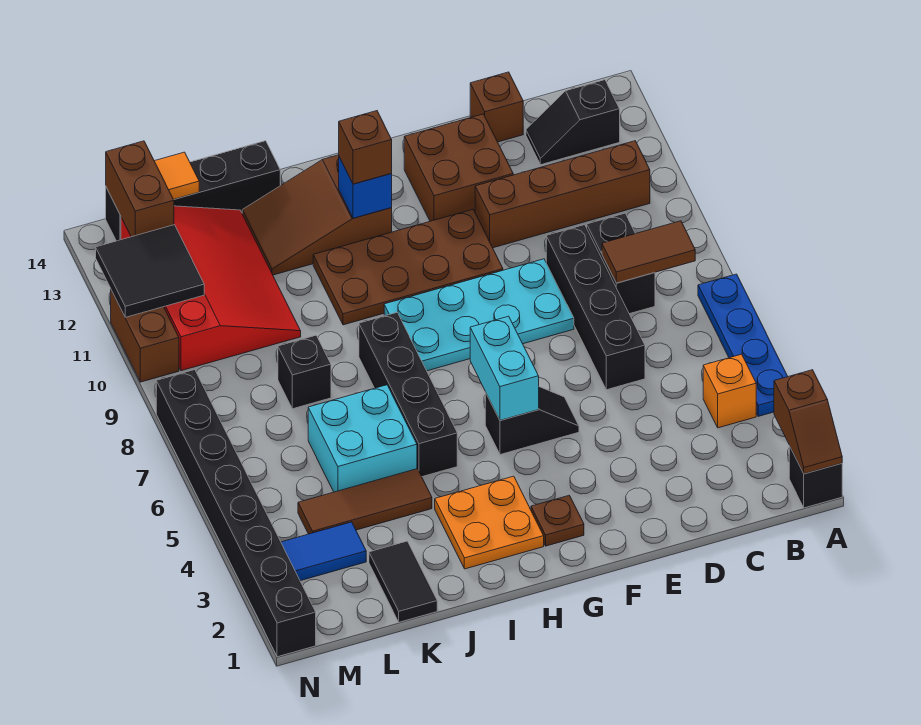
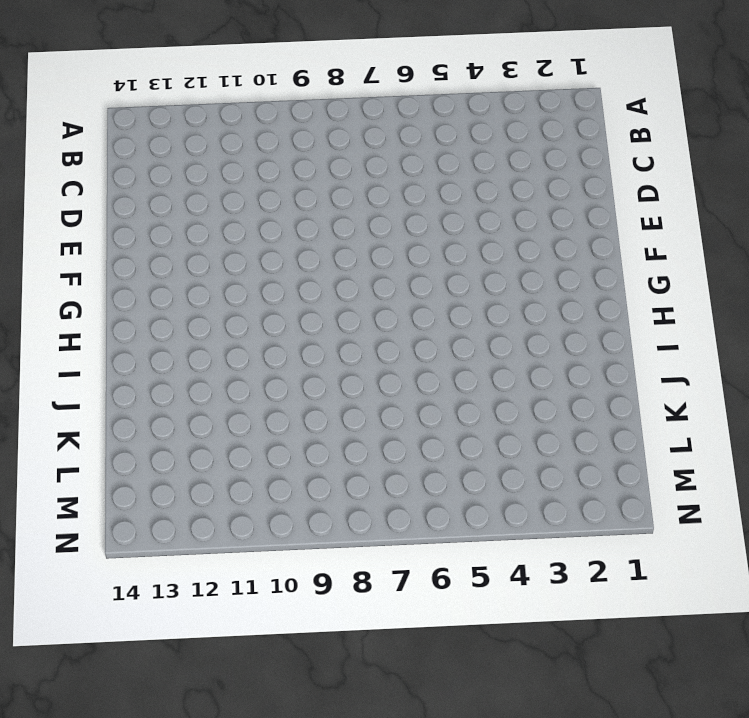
none -> black brick A1 level 1
none -> blue plate A4:A7 level 1
none -> orange brick B4 level 1
none -> brown brick B11:E11 level 1

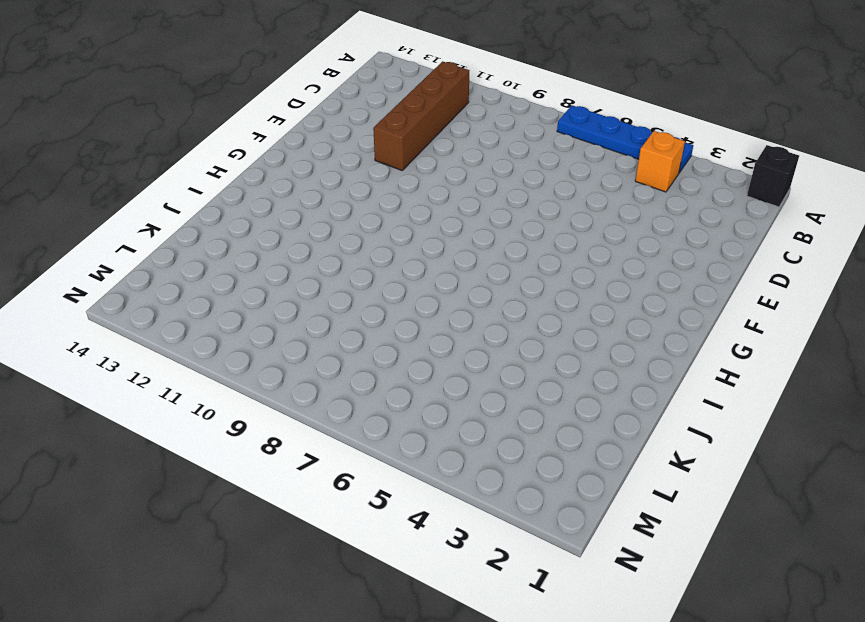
none -> black slope B13:C13 level 1 top B
none -> black brick C8:C9 level 1
none -> black brick D6:D9 level 1
none -> brown brick D14 level 1

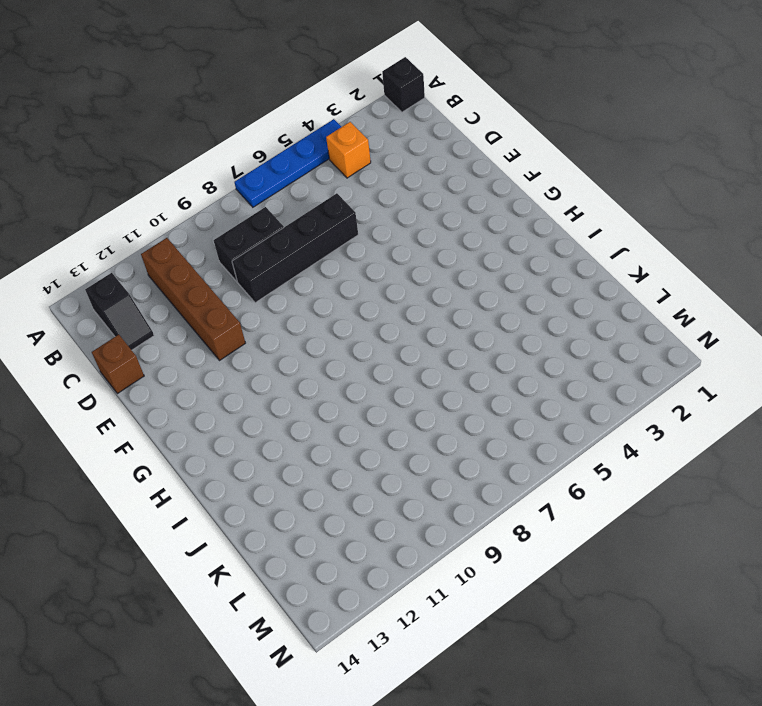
none -> cyan plate E8:H9 level 1
none -> brown brick E12:F13 level 1
none -> black slope F5:G5 level 1 top G
none -> brown plate F10:I11 level 1

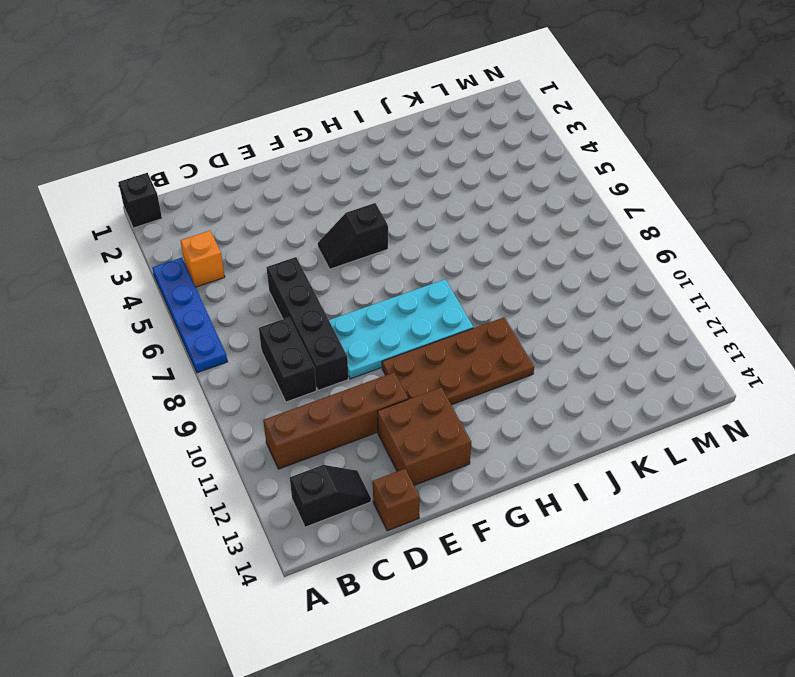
none -> brown plate G2 level 1
none -> orange plate H2:I3 level 1
none -> brown slope H12:J13 level 1 top H
none -> black brick I5:I8 level 1

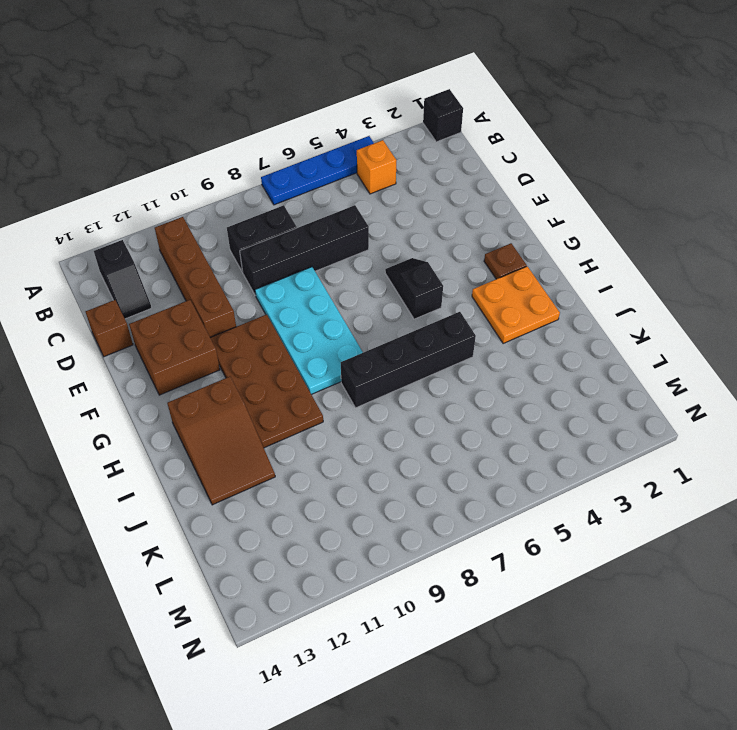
none -> brown tile J4:L4 level 1
none -> cyan brick J5:K6 level 1
none -> black brick J14:M14 level 1
none -> black tile K1:K2 level 1

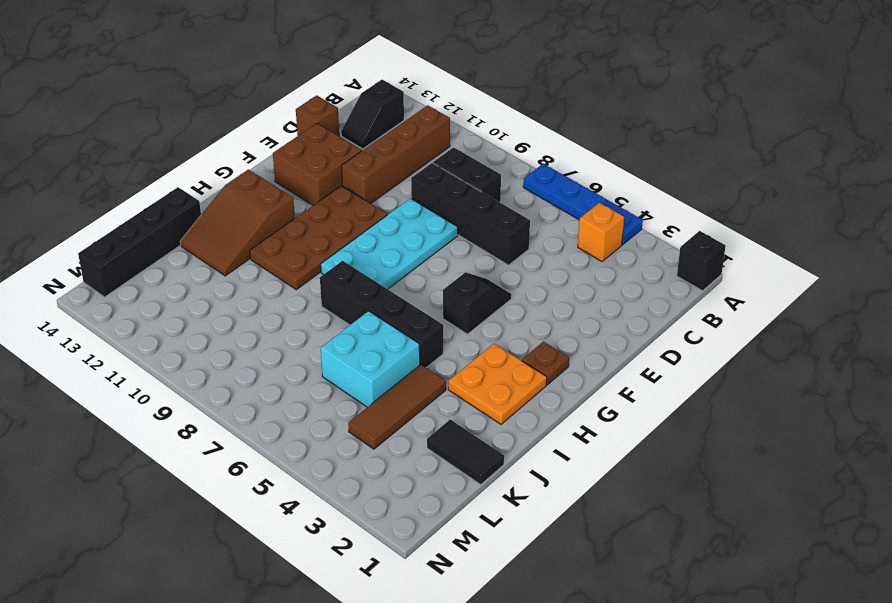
none -> black brick K8 level 1
none -> red slope K10:M13 level 1 top M
none -> blue tile L3:M3 level 1
none -> black brick N1:N8 level 1

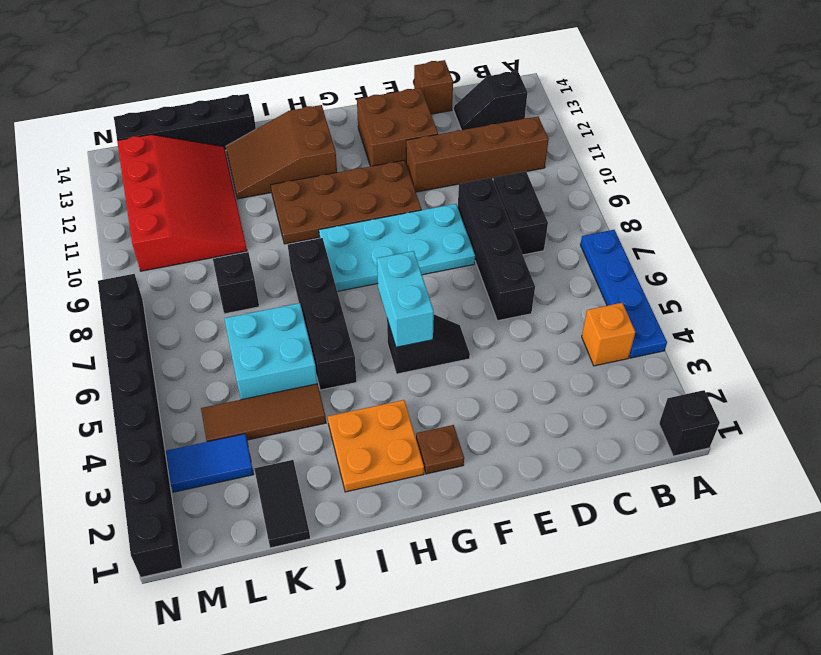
none -> brown brick N10:N11 level 1
none -> brown slope A1:A2 level 2 top 2
none -> brown tile B8:C8 level 2
none -> blue brick H12 level 2

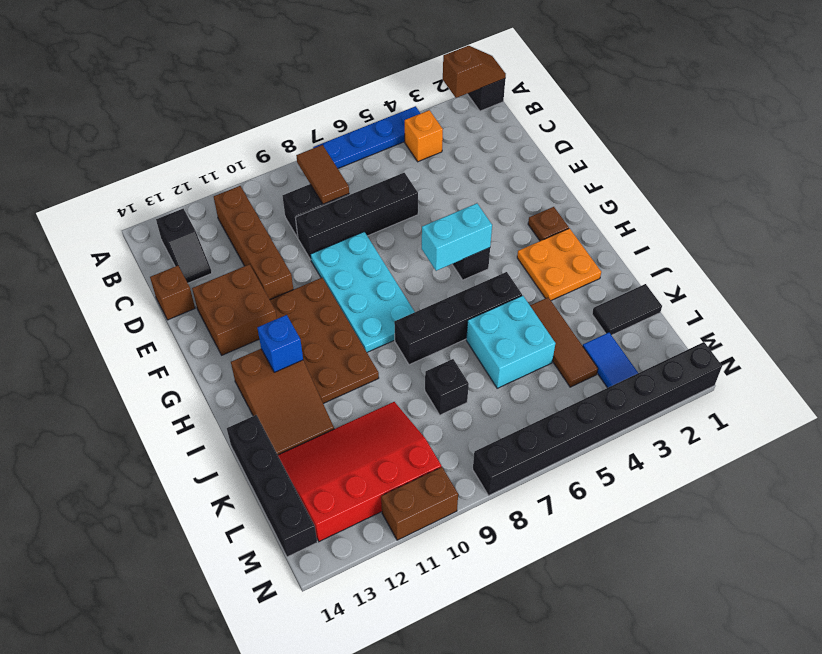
none -> orange tile L14 level 2
none -> black tile M11:N12 level 2
none -> brown brick M13:M14 level 2
none -> brown brick H12 level 3

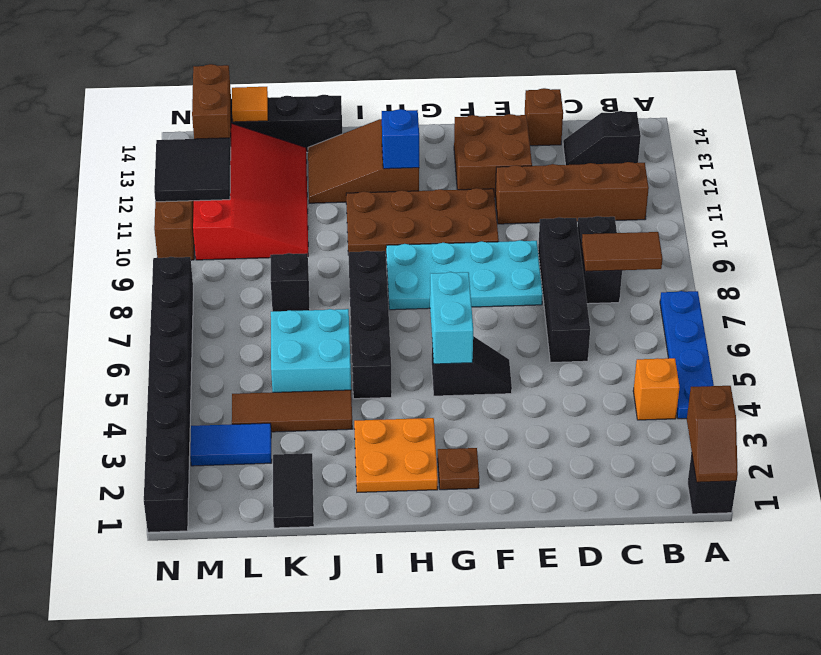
none -> brown brick H12 level 3

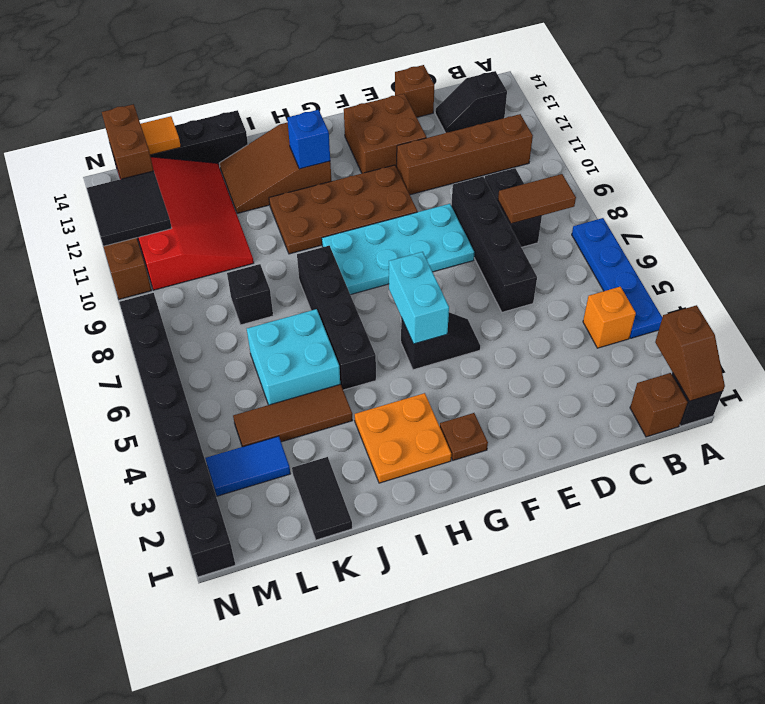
brown brick B1 level 1 -> brown brick H12 level 3

